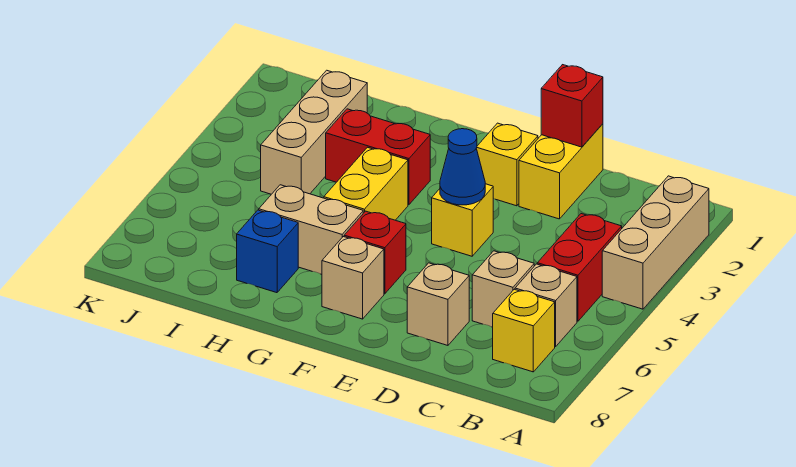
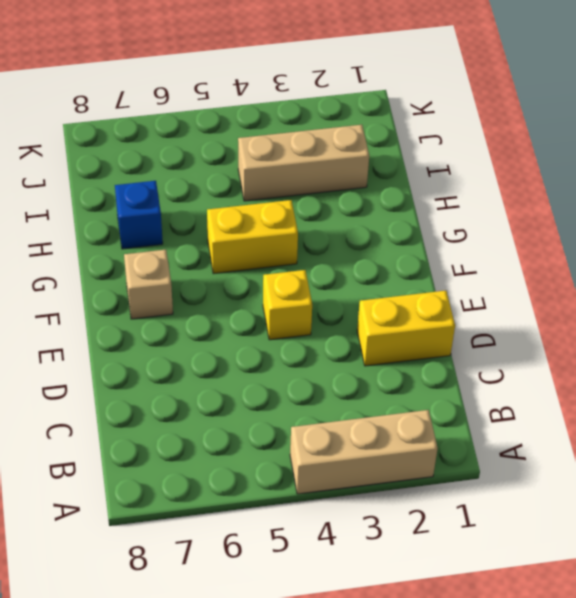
none -> red brick B4:B5 level 1
none -> tan brick B6 level 1
none -> yellow brick B7 level 1

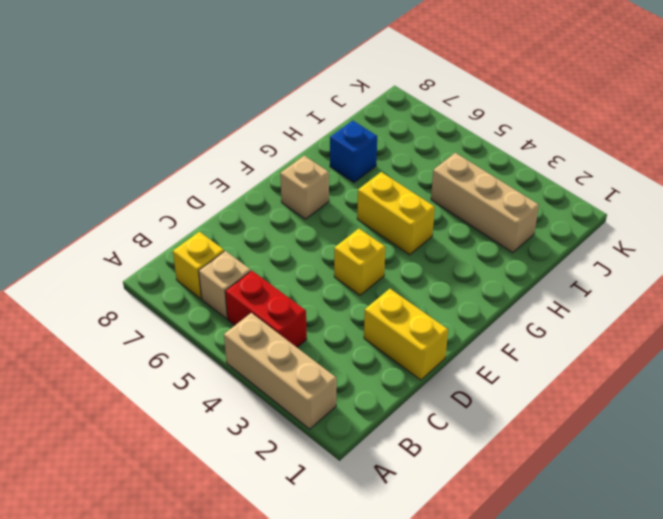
none -> tan brick C6 level 1
none -> tan brick D7 level 1
none -> yellow brick E2 level 1

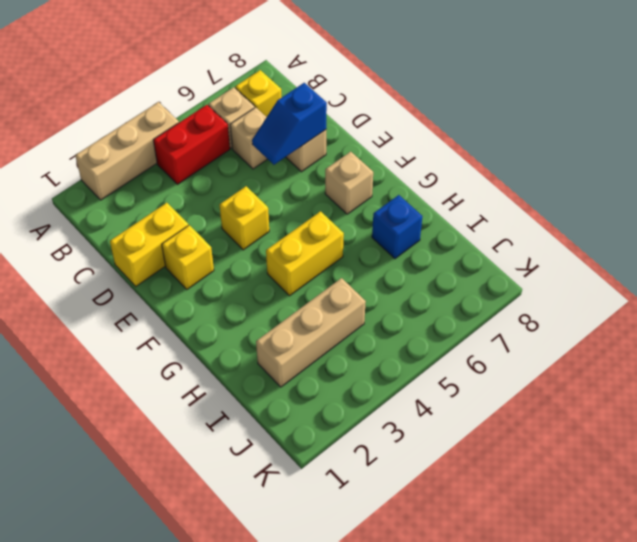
blue slope D6:D7 level 2 top 7 -> none
none -> red brick F6 level 1
none -> red brick G3:H3 level 1
none -> tan brick G6:H6 level 1

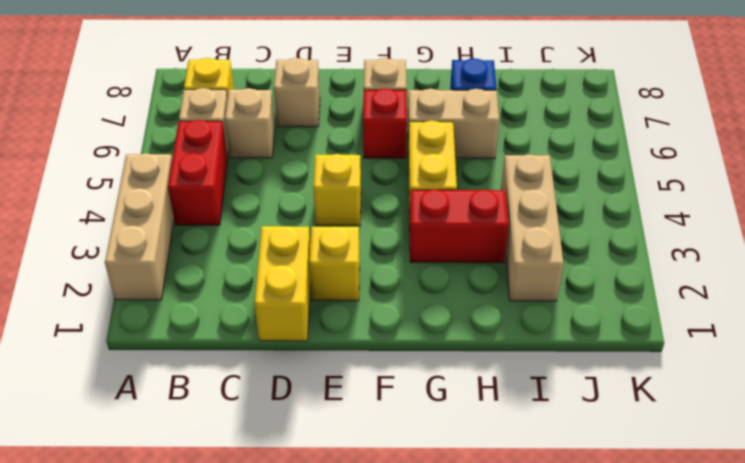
none -> red brick D1 level 2
none -> blue cone E4 level 2

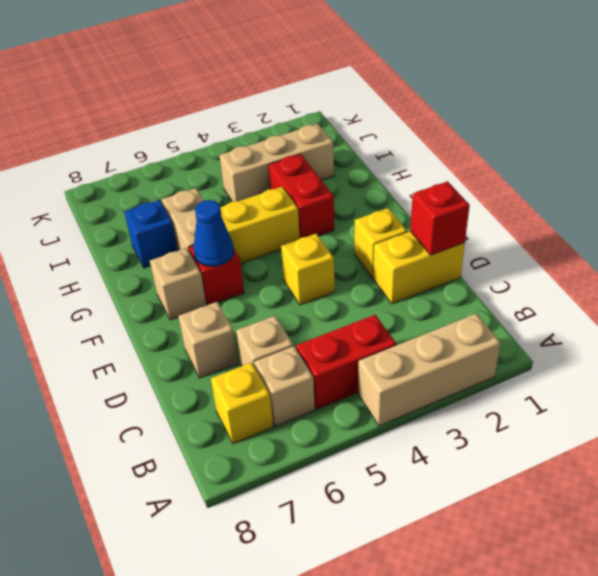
blue cone F6 level 2 -> blue cone E4 level 2

